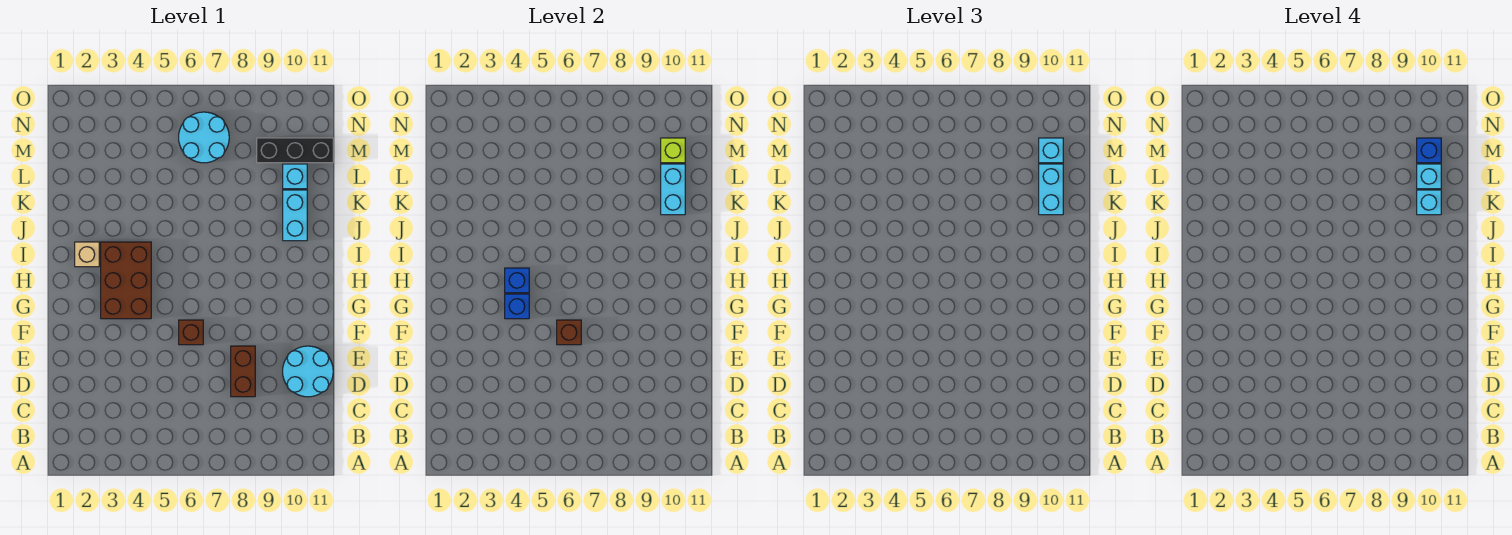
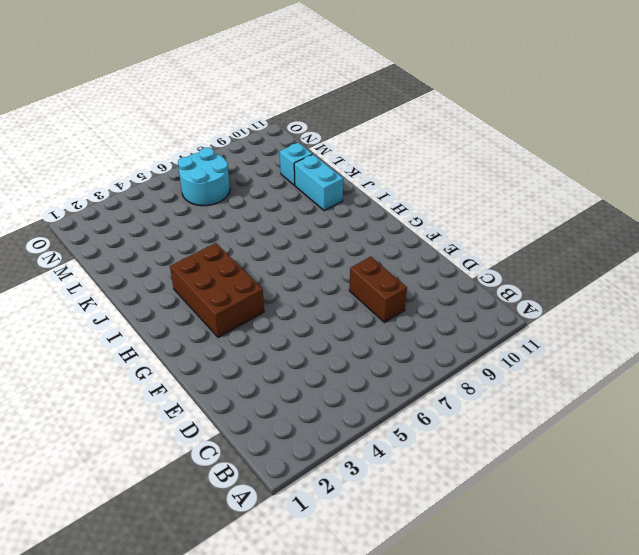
none -> cyan round brick D10:E11 level 1
none -> brown brick F6 level 1
none -> tan brick I2 level 1

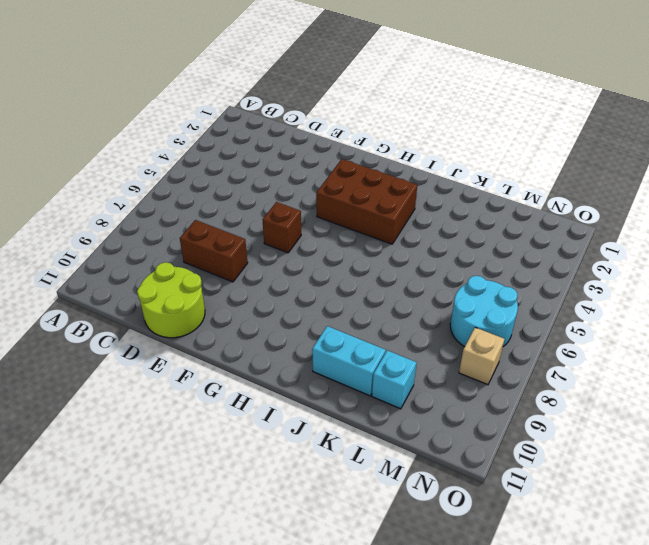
lime round brick D10:E11 level 1 -> cyan round brick D10:E11 level 1
tan brick N8 level 1 -> tan brick I2 level 1
none -> black brick M9:M11 level 1
none -> brown brick F6 level 2
none -> blue brick G4 level 2

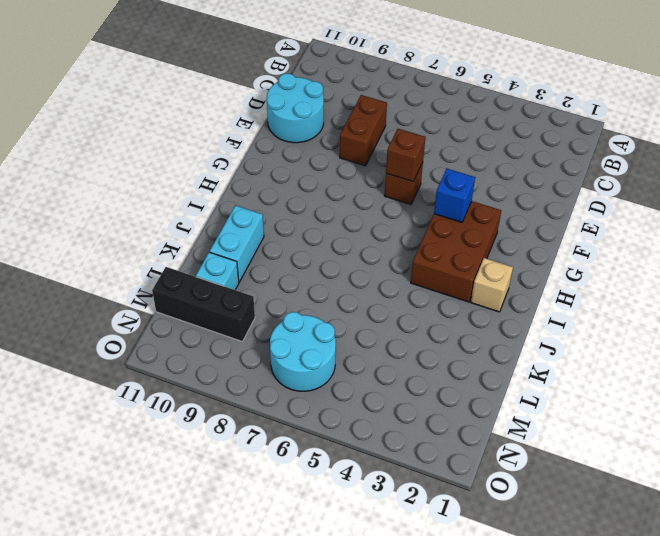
none -> blue brick H4 level 2
none -> cyan brick K10:L10 level 2
none -> lime brick M10 level 2

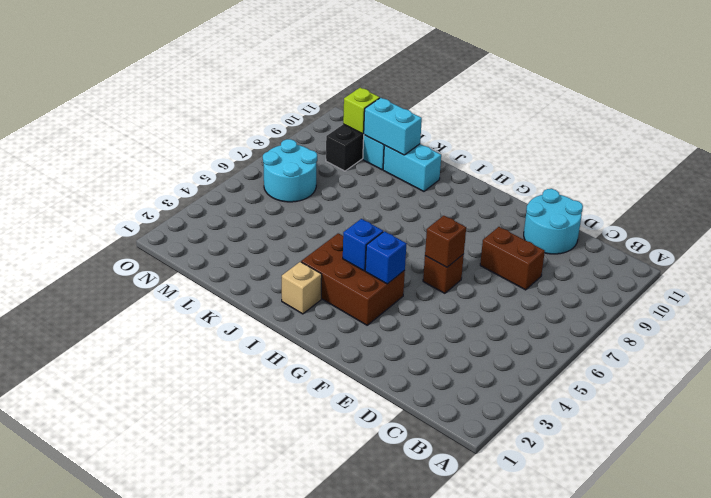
none -> cyan brick K10:L10 level 3
none -> cyan brick M10 level 3
none -> cyan brick K10 level 4

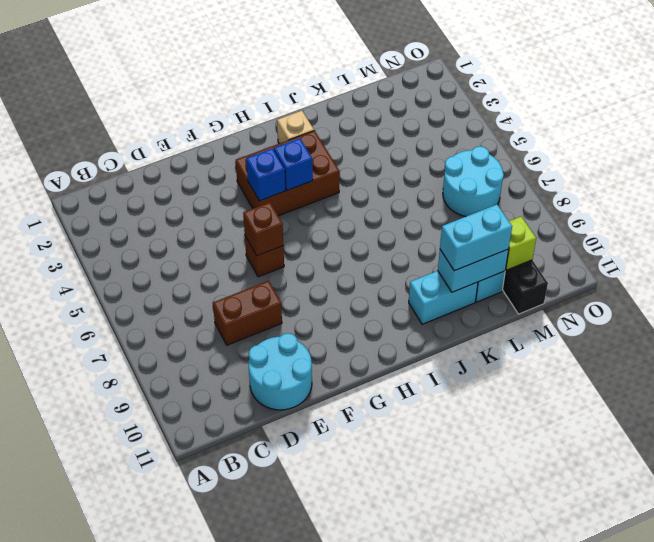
none -> cyan brick M10 level 3
none -> cyan brick K10 level 4
none -> cyan brick L10 level 4

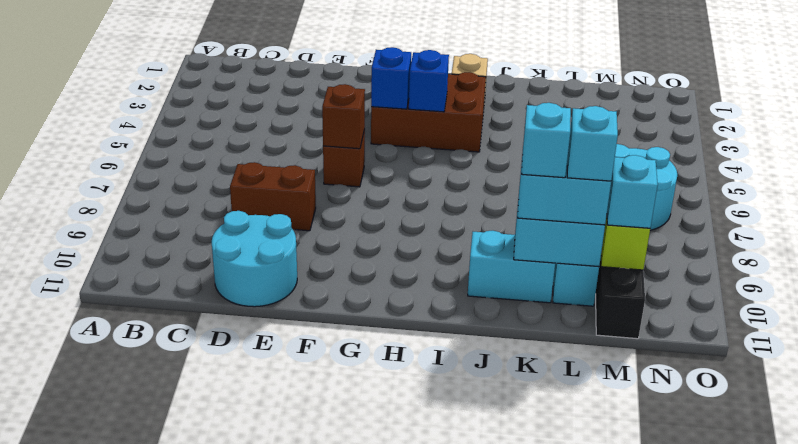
none -> blue brick M10 level 4

